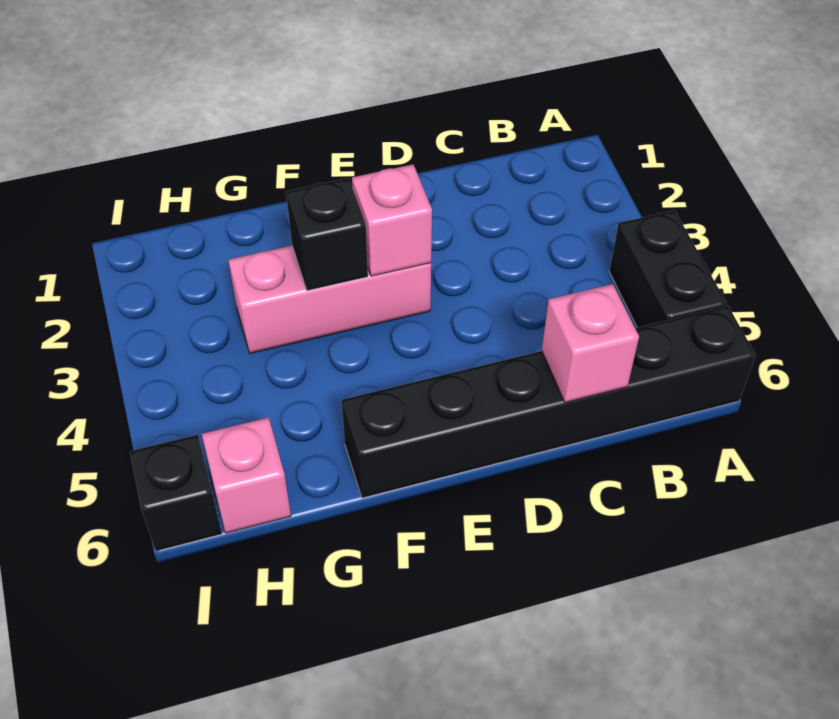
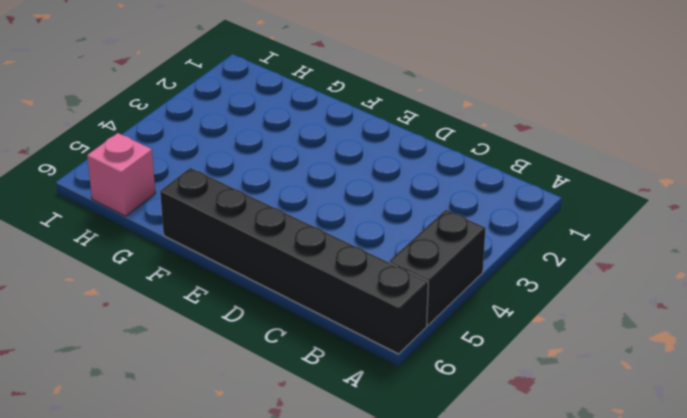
none -> pink brick E3:G3 level 1
none -> black brick I6 level 1

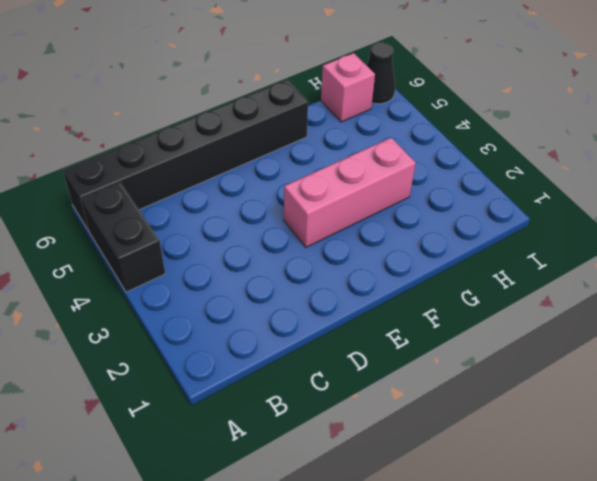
black cone I6 level 1 -> black brick I6 level 1
none -> pink brick C6 level 2
none -> pink brick E3 level 2

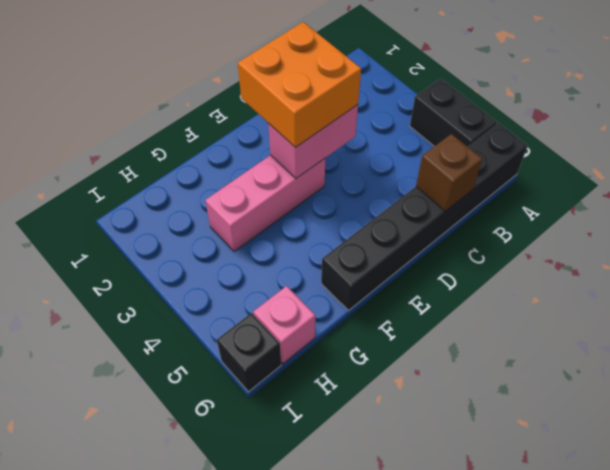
brown brick C6 level 2 -> pink brick C6 level 2
orange brick D2:E3 level 3 -> none
pink brick D3:E3 level 2 -> pink brick E3 level 2
none -> black brick F3 level 2

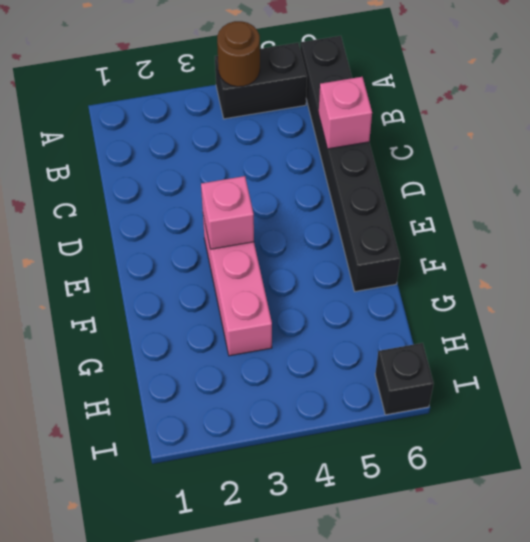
brown round brick A4 level 2 -> none
none -> pink brick H6 level 1
none -> black brick F3 level 2

